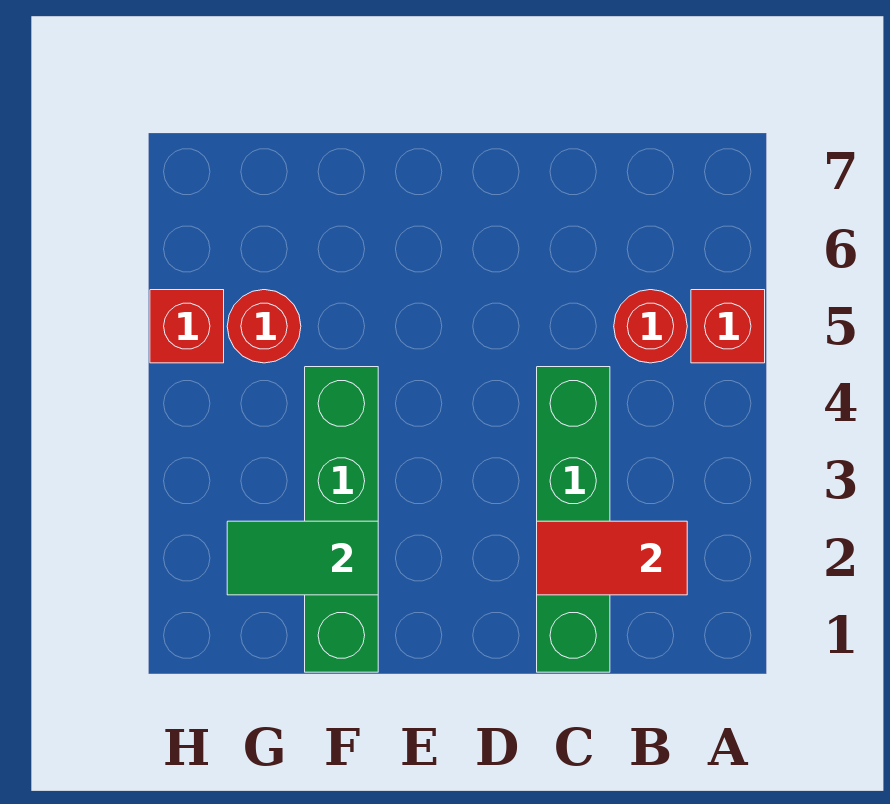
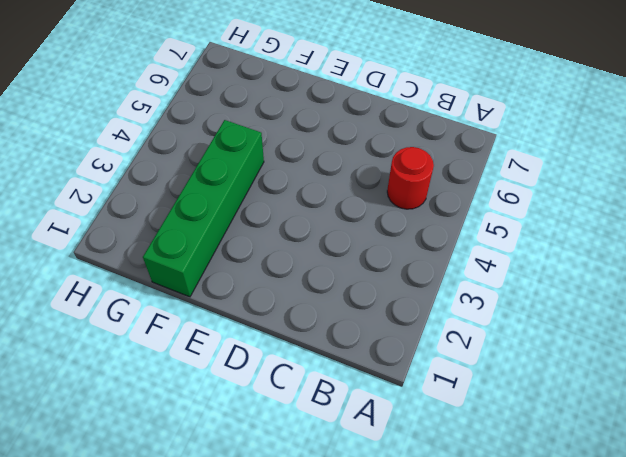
none -> red brick A5 level 1
none -> green brick C1:C4 level 1

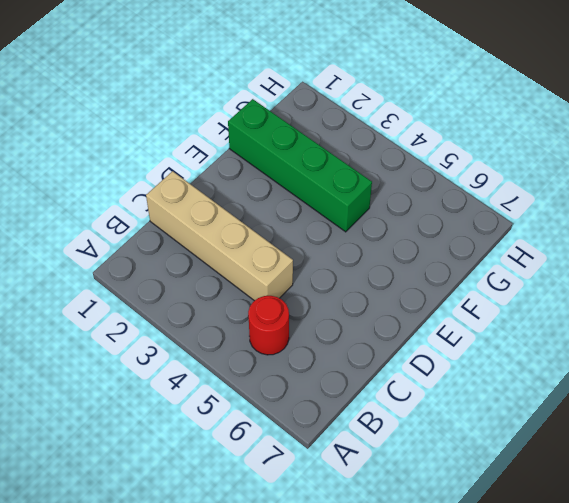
tan brick C1:C4 level 1 -> green brick C1:C4 level 1
none -> red brick A5 level 1
none -> red round brick G5 level 1

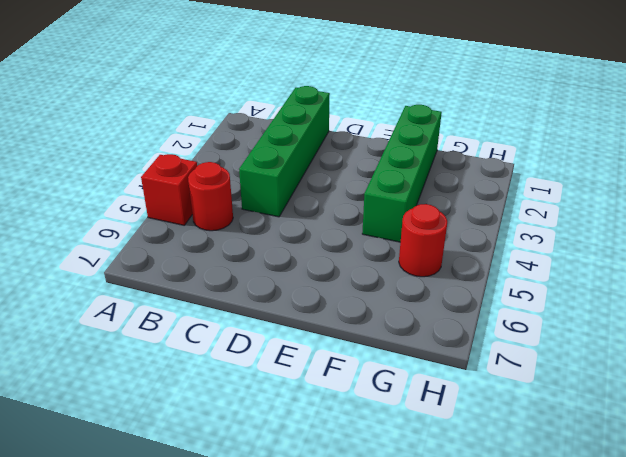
none -> red brick H5 level 1
none -> red tile B2:C2 level 2

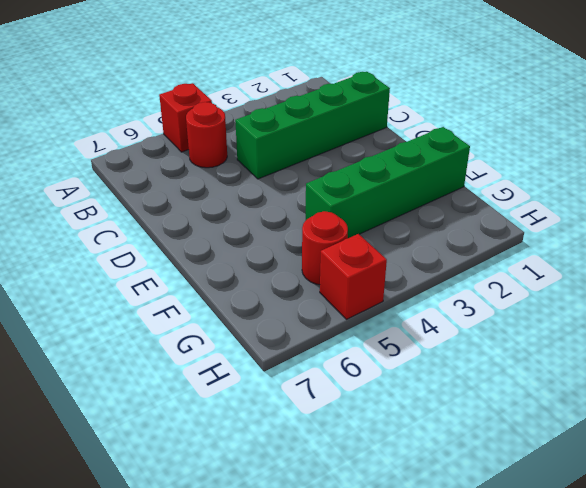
none -> red tile B2:C2 level 2
none -> green tile F2:G2 level 2

